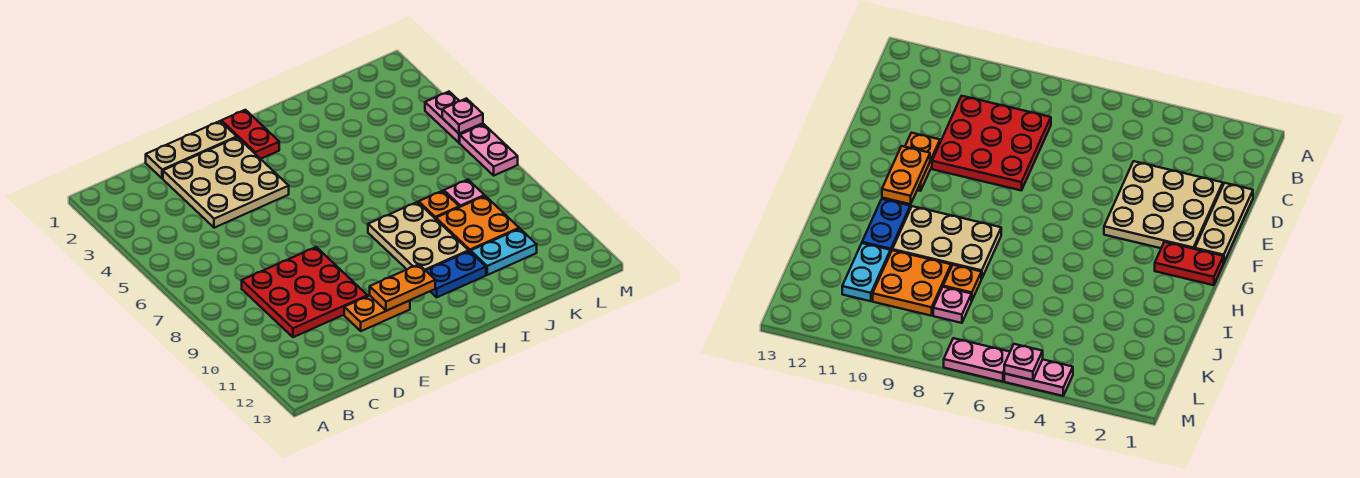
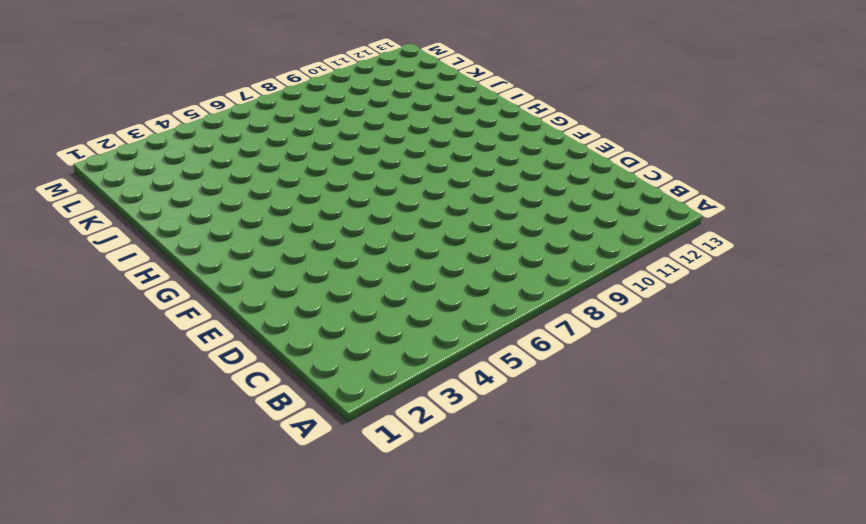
none -> red plate C8:E10 level 1
none -> tan plate D1:F1 level 1
none -> tan plate D2:F4 level 1

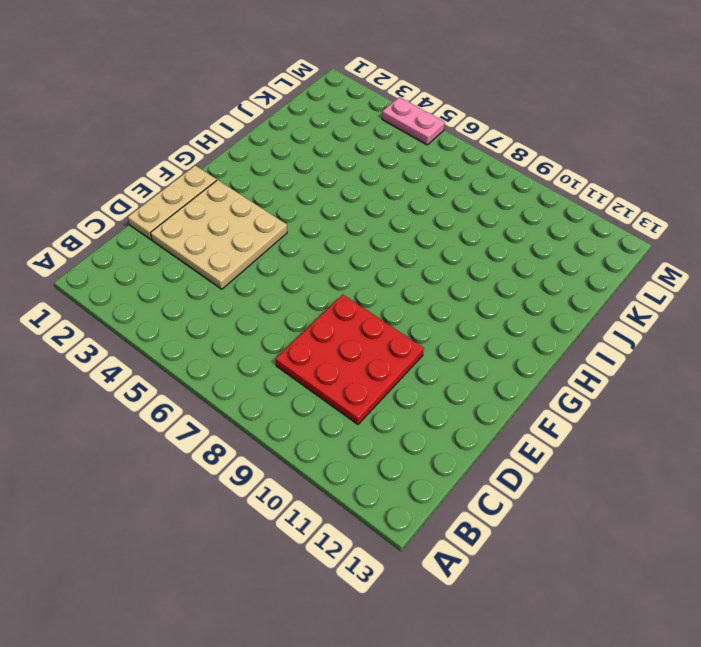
none -> orange plate E11:F11 level 1
none -> red plate G1:G2 level 1
none -> tan plate H8:I10 level 1

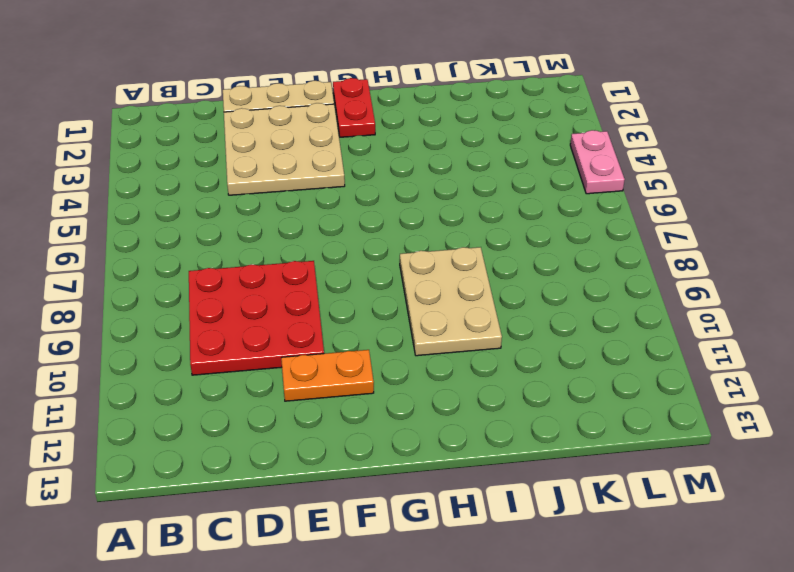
none -> blue plate H11:I11 level 1
none -> orange plate J8 level 1
none -> orange plate J9:K10 level 1

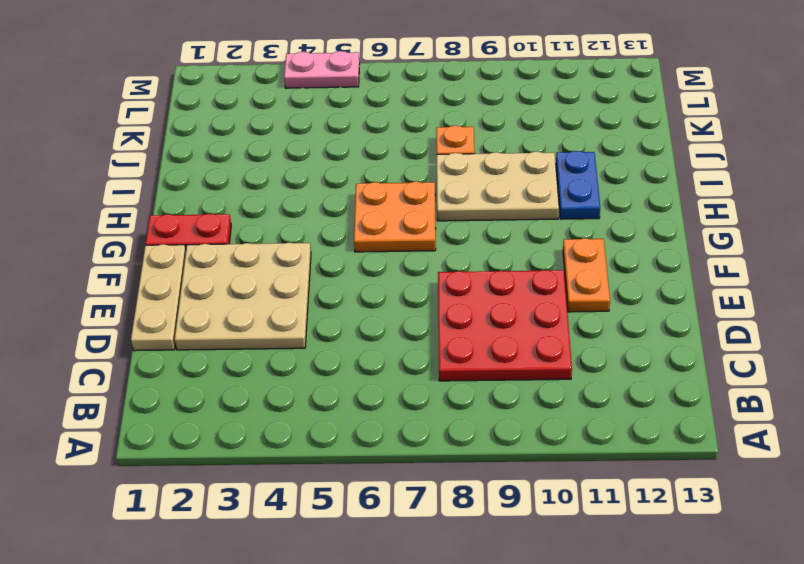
orange plate G6:H7 level 1 -> orange plate J9:K10 level 1
none -> cyan plate J11:K11 level 1
none -> pink plate K8 level 1
none -> pink plate M6:M7 level 1

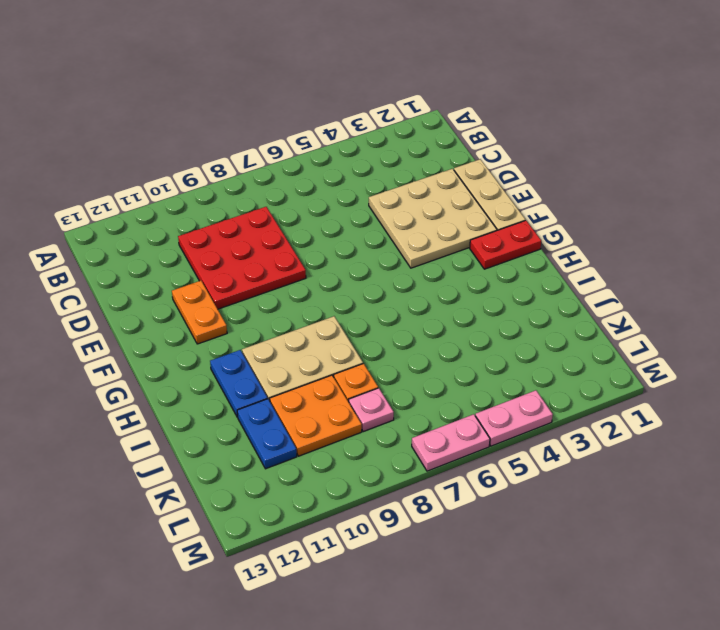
blue plate J11:K11 level 1 -> cyan plate J11:K11 level 1
none -> orange plate F11:G11 level 2
none -> pink plate M5 level 2

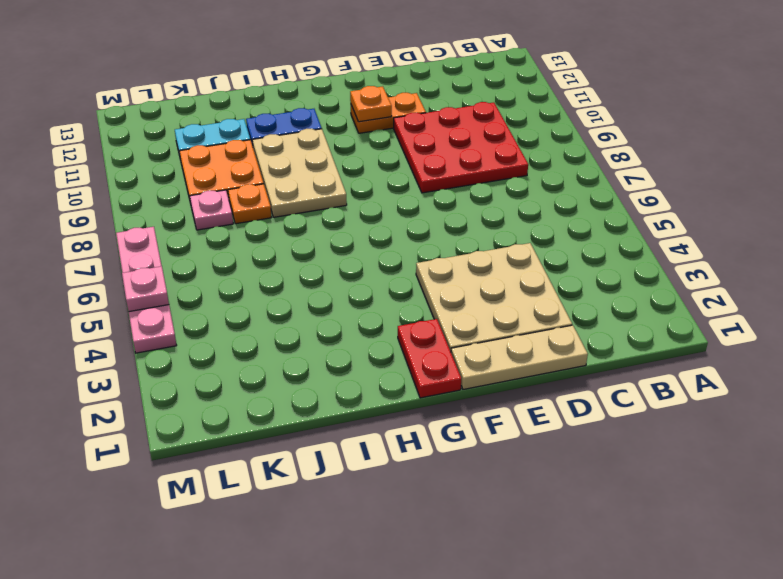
orange plate F11 level 2 -> orange plate F11:G11 level 2

